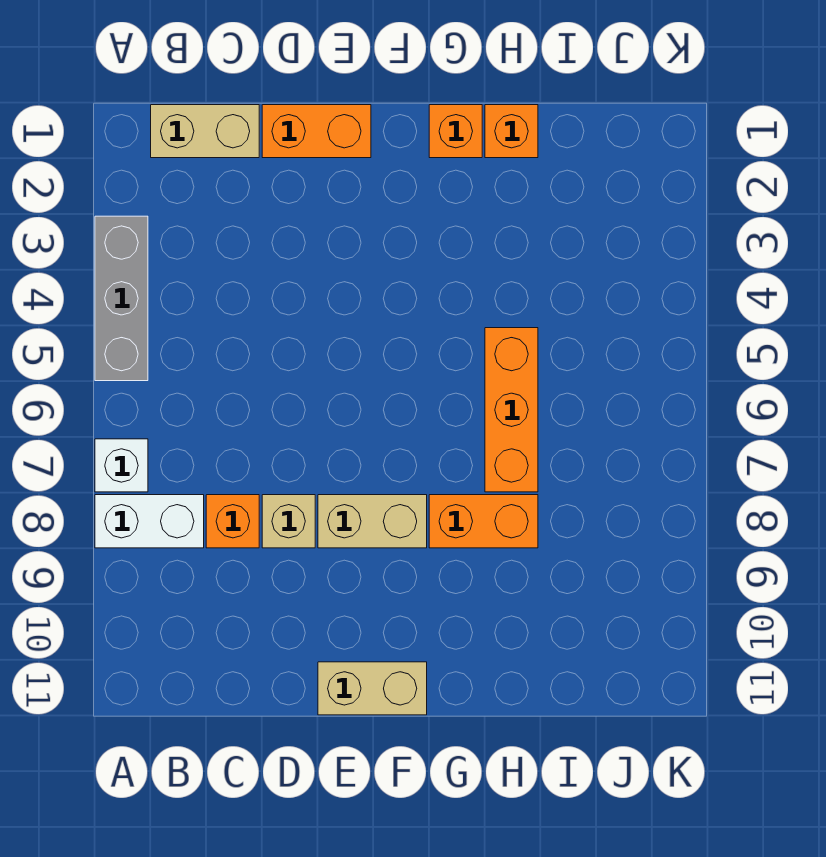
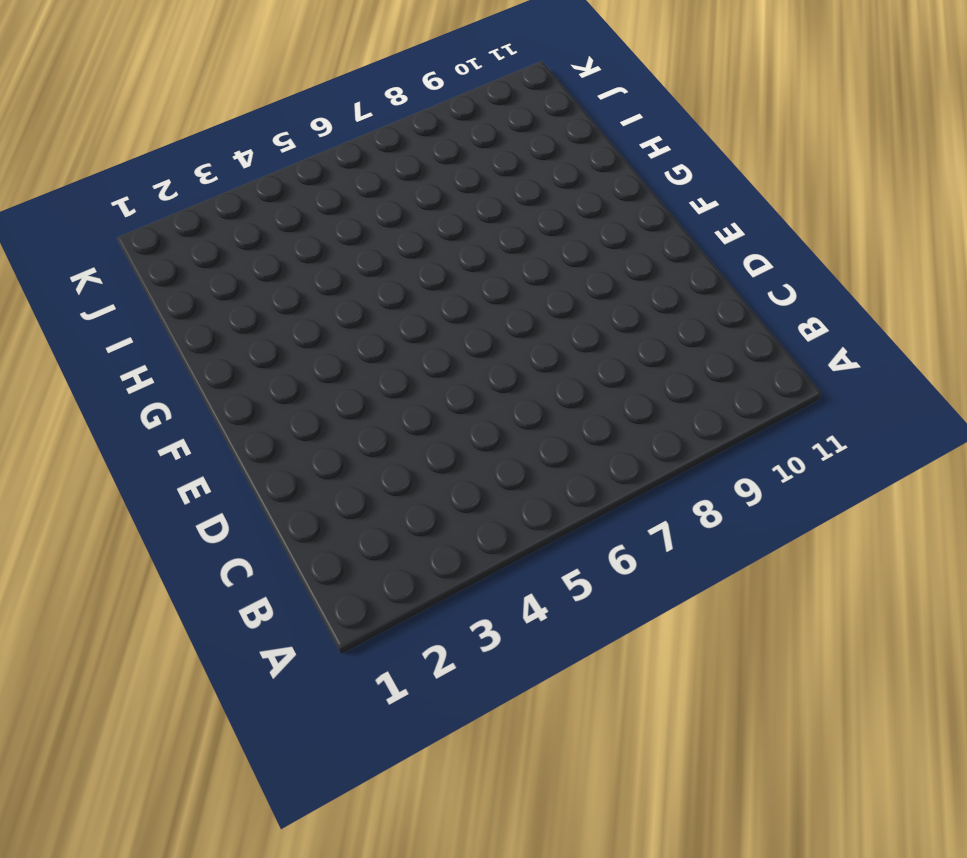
none -> grey brick A3:A5 level 1
none -> white brick A7 level 1
none -> white brick A8:B8 level 1

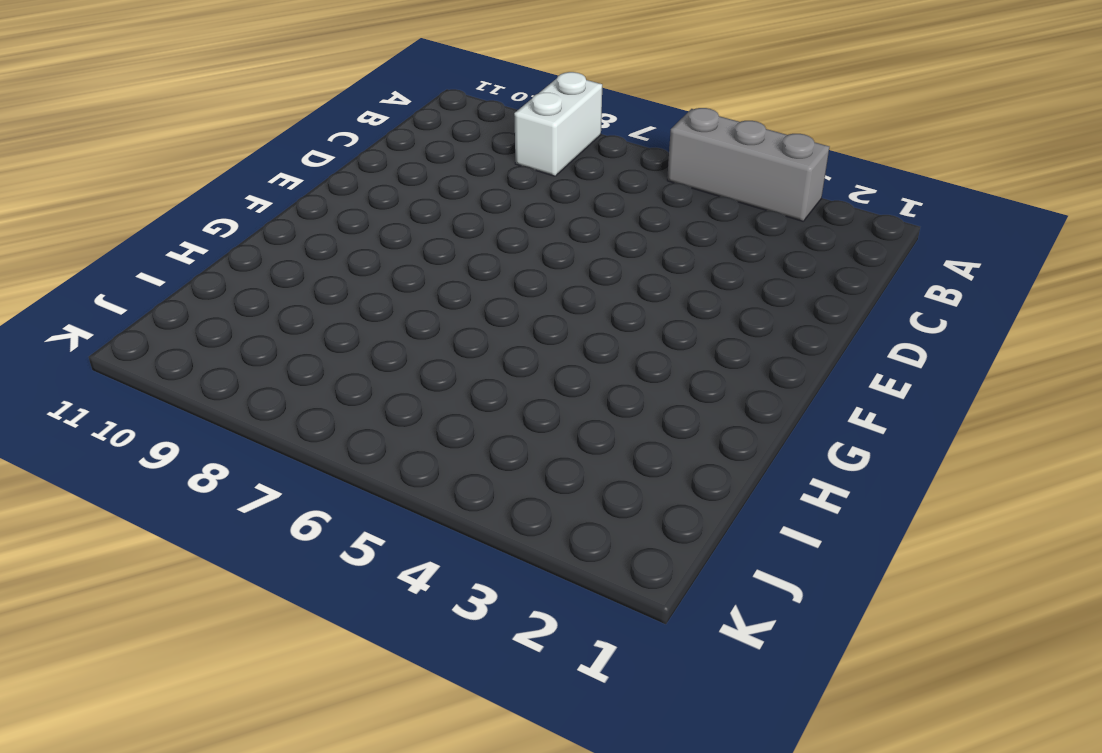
none -> white brick A7 level 1
none -> tan brick B1:C1 level 1
none -> orange brick C8 level 1

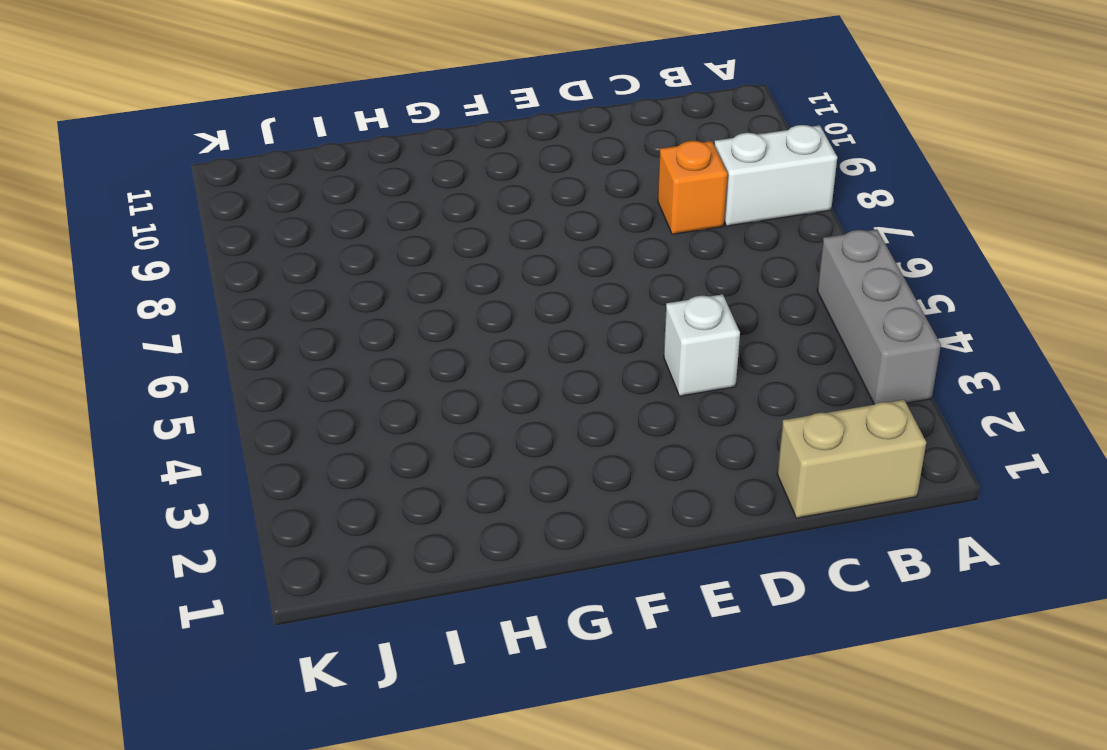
white brick D4 level 1 -> white brick A7 level 1
none -> orange brick D1:E1 level 1
none -> tan brick D8 level 1
none -> tan brick E8:F8 level 1

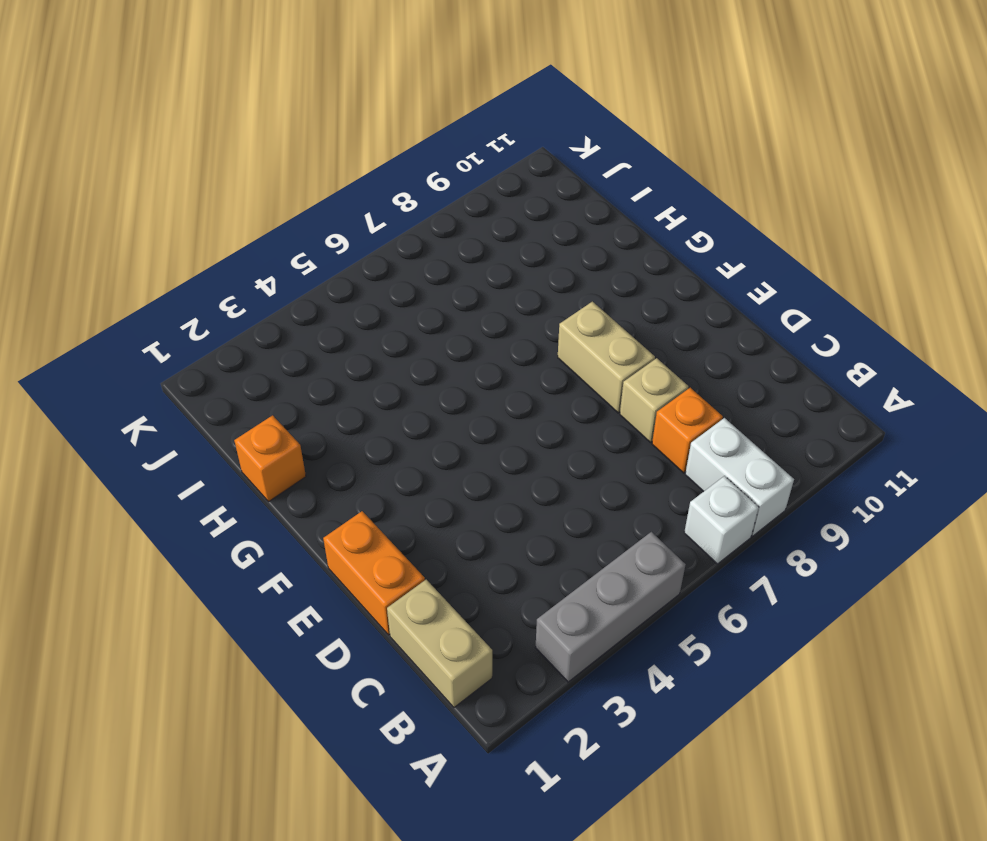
none -> tan brick E11:F11 level 1
none -> orange brick G1 level 1
none -> orange brick G8:H8 level 1

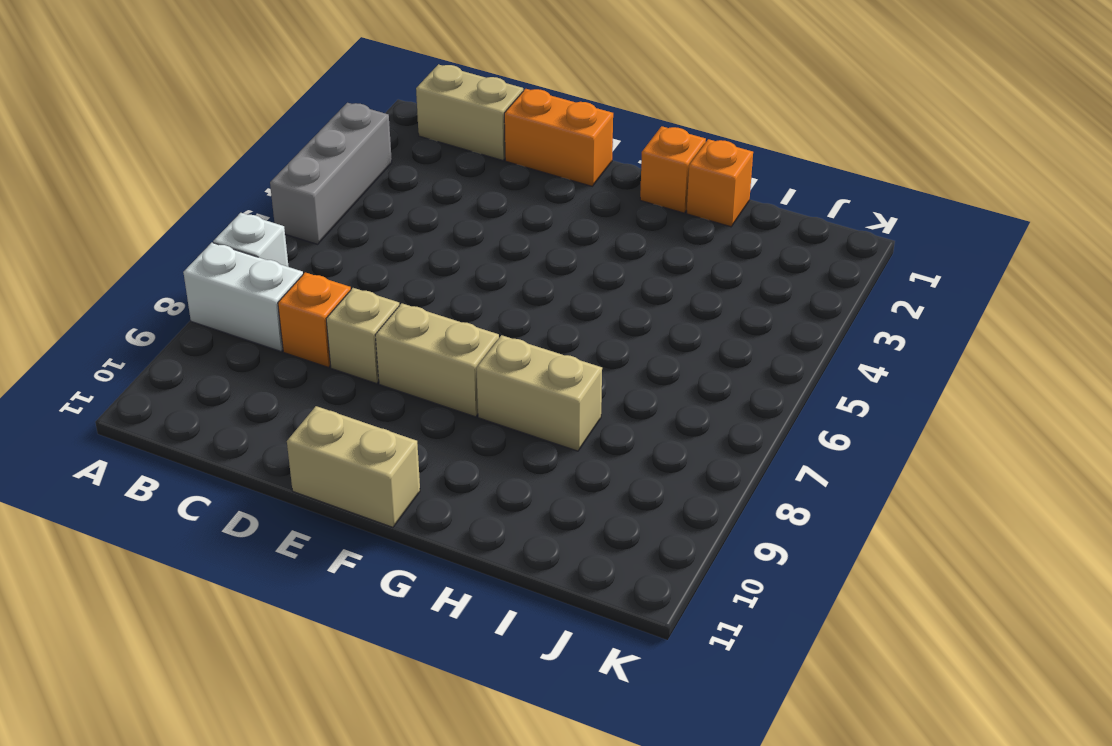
tan brick G8:H8 level 1 -> orange brick G8:H8 level 1
none -> orange brick H5:H7 level 1

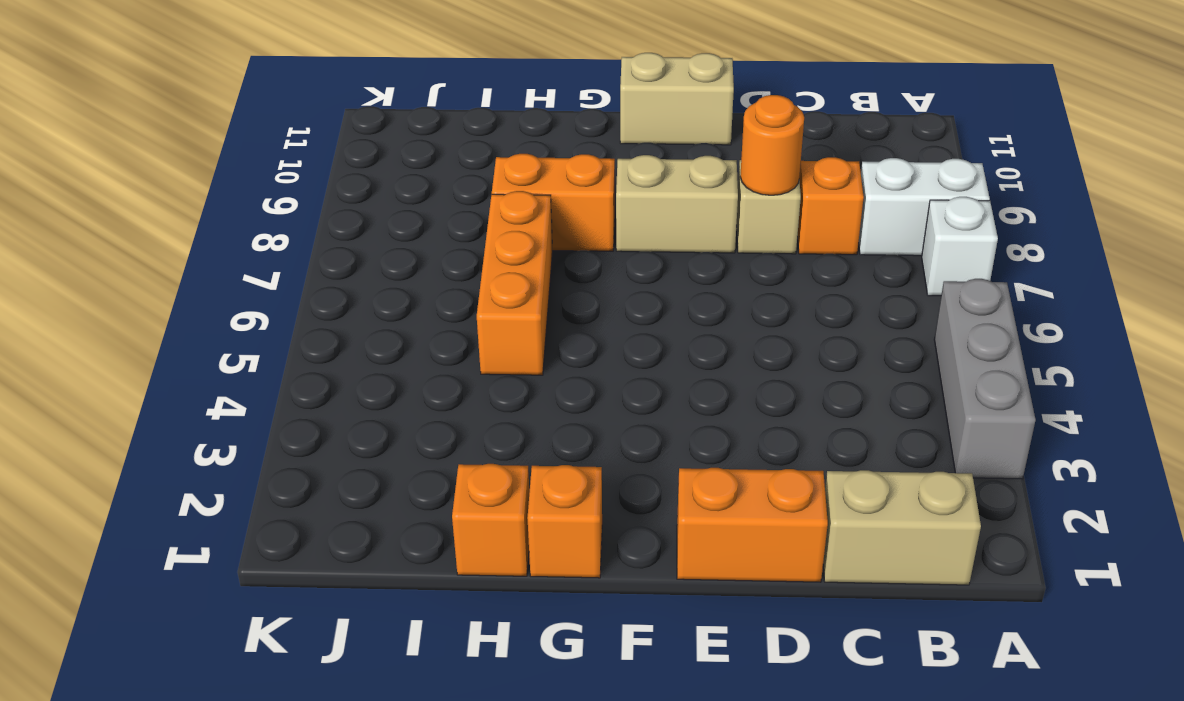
orange round brick D8 level 2 -> none

